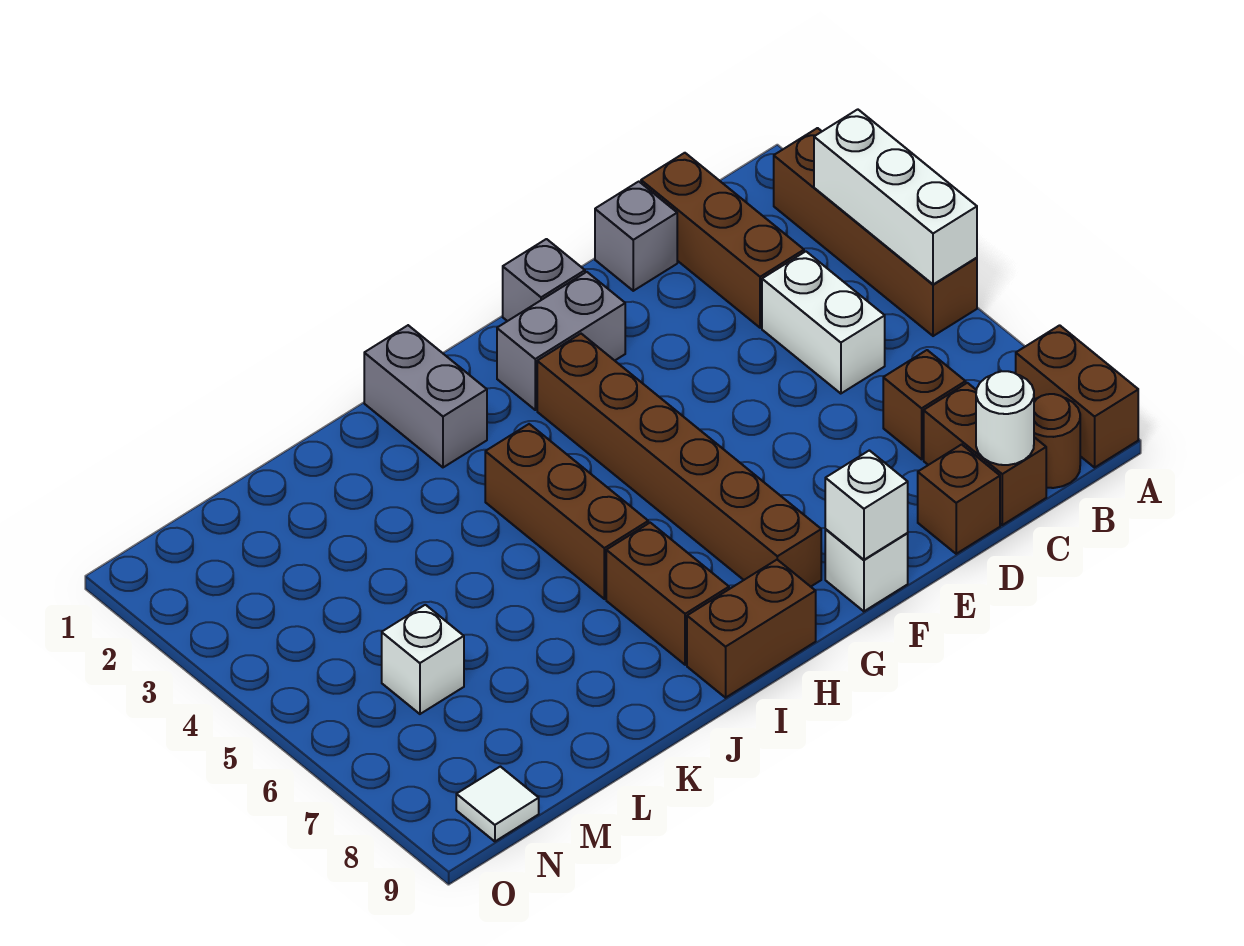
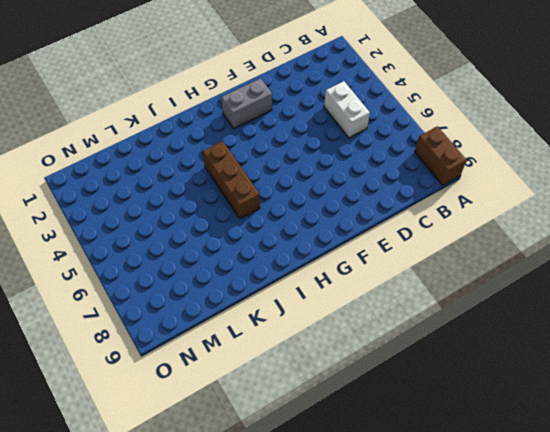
none -> brown brick A2:A5 level 1
none -> brown round brick B9 level 1
none -> brown brick C1:C3 level 1

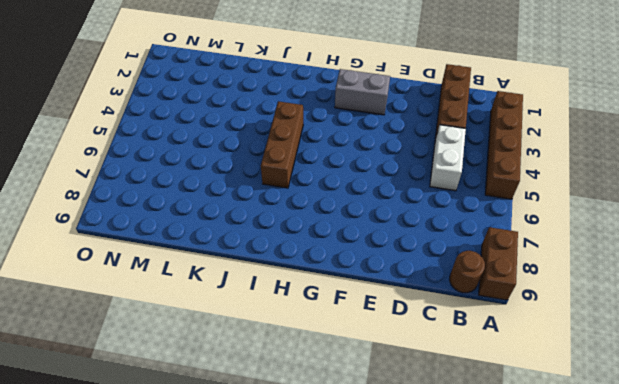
none -> brown brick C7 level 1
none -> brown brick C8:C9 level 1
none -> grey brick D1 level 1

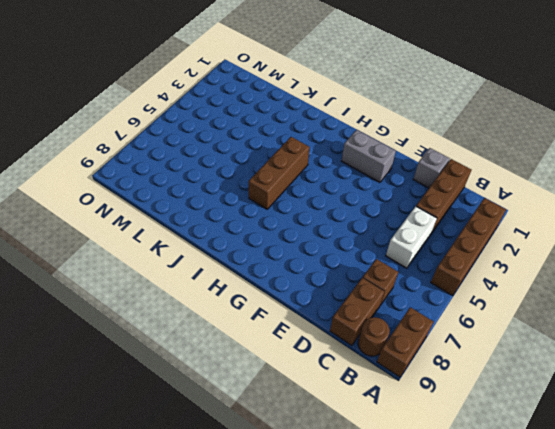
none -> brown brick D9 level 1
none -> grey brick F1 level 1
none -> white brick F9 level 1

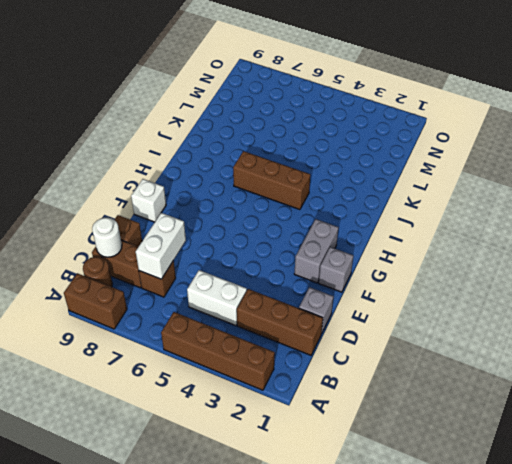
white brick C7:D7 level 2 -> none
none -> brown brick G3:G8 level 1
none -> brown brick H9:I9 level 1
none -> grey brick I1:I2 level 1

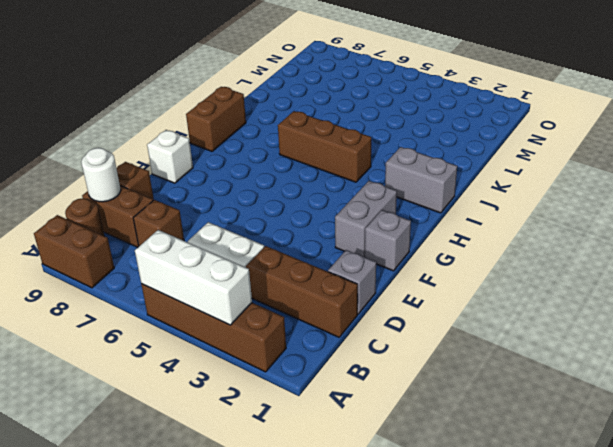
none -> brown brick G3:G8 level 1
none -> brown brick I7:I8 level 1
none -> white brick M6 level 1

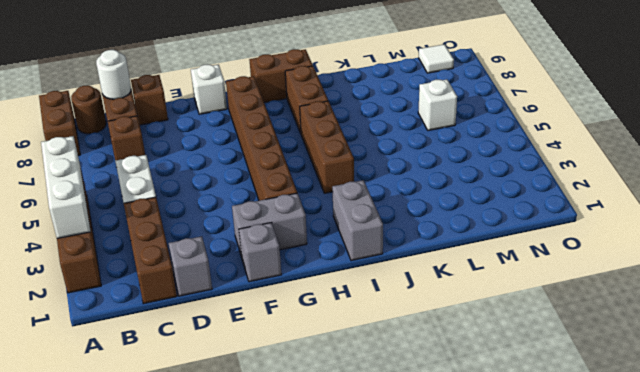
none -> white brick F9 level 2

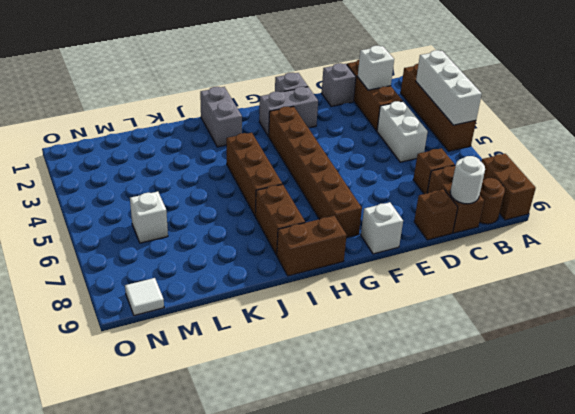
white brick C2 level 2 -> white brick F9 level 2

